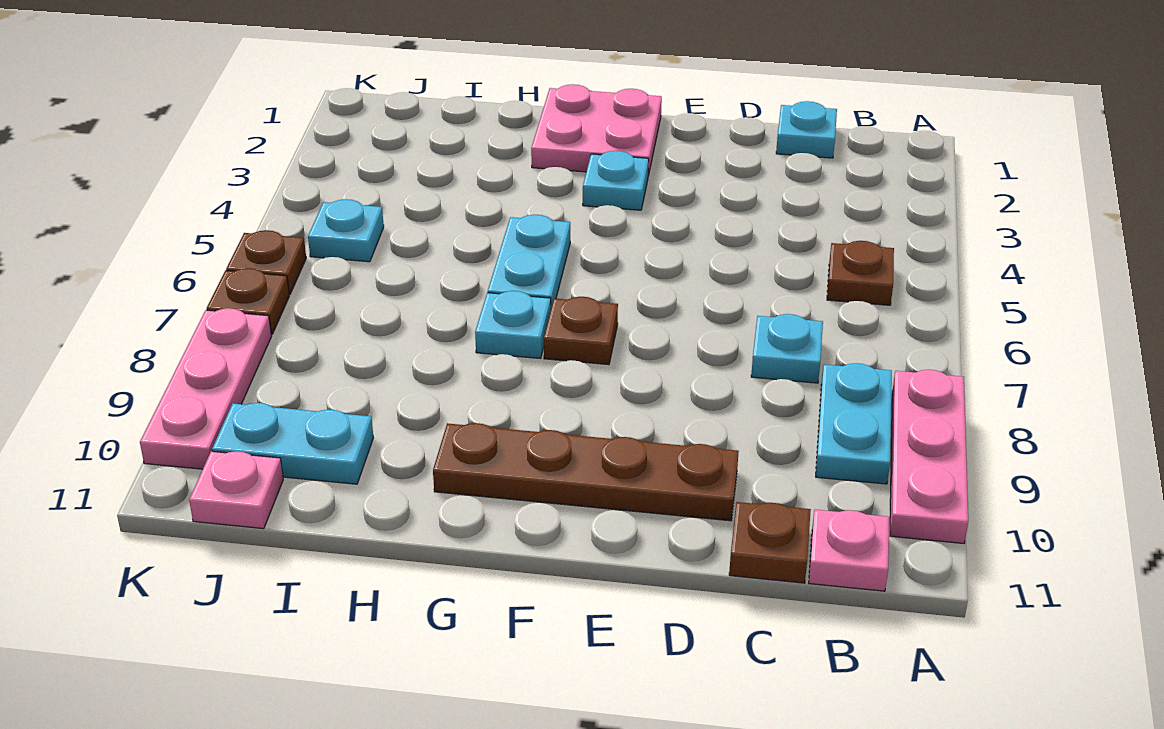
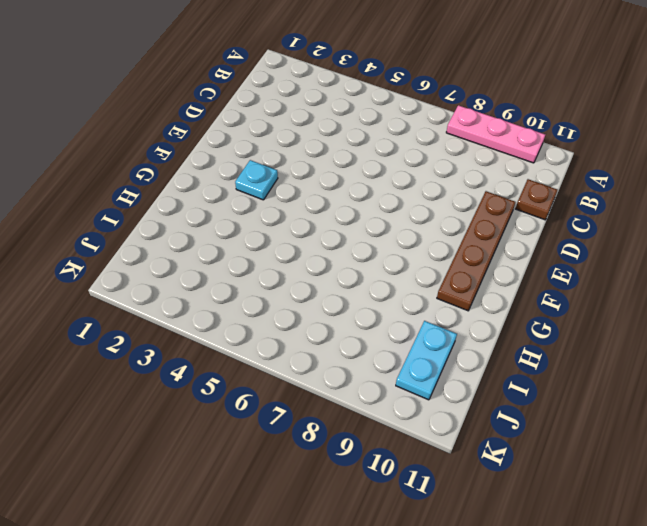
none -> brown plate B5 level 1
none -> cyan plate B8:B9 level 1
none -> pink plate B11 level 1

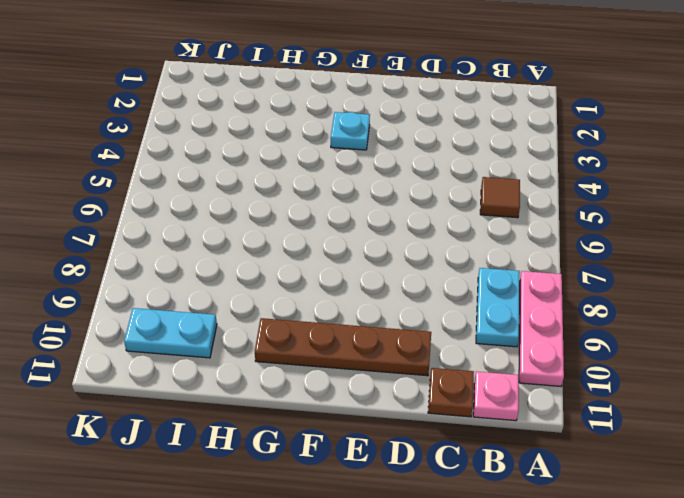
brown tile B5 level 1 -> brown plate B5 level 1
none -> cyan plate C1 level 1
none -> cyan plate C7 level 1
none -> pink plate F1:G2 level 1

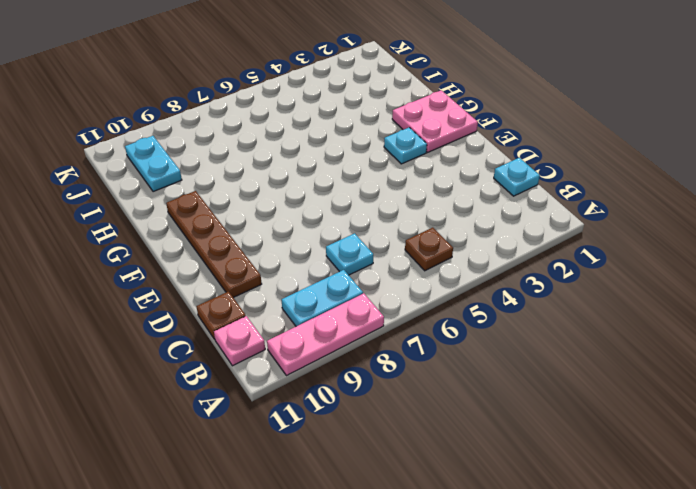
none -> brown plate F7 level 1
none -> cyan plate G5:G6 level 1
none -> cyan plate G7 level 1

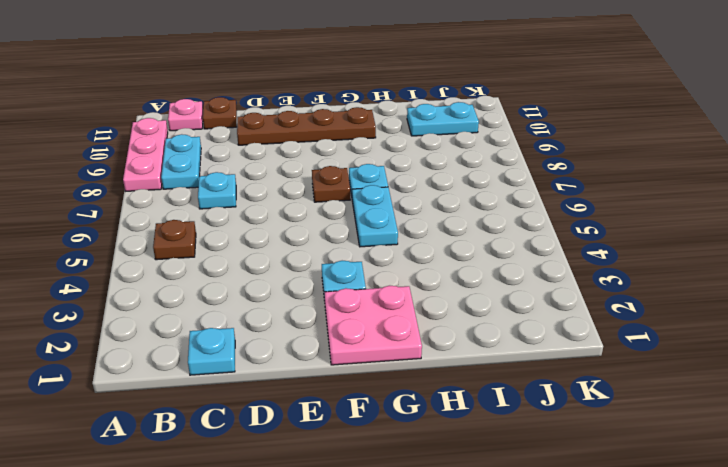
none -> cyan plate J5 level 1
none -> pink plate J11 level 1
none -> brown plate K6 level 1

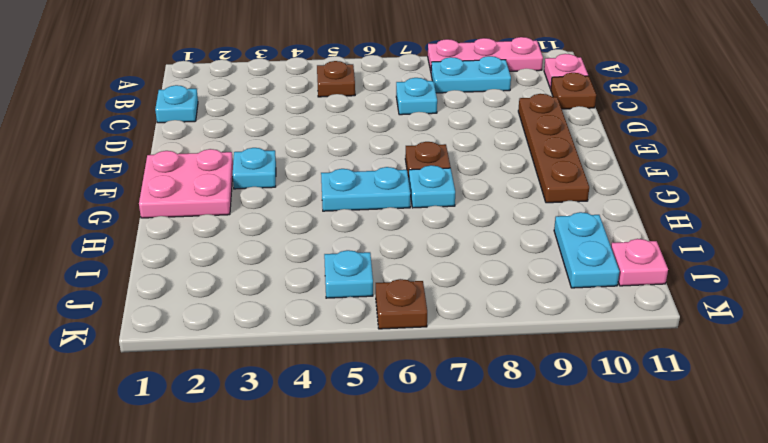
none -> brown plate K7 level 1
none -> pink plate K8:K10 level 1

